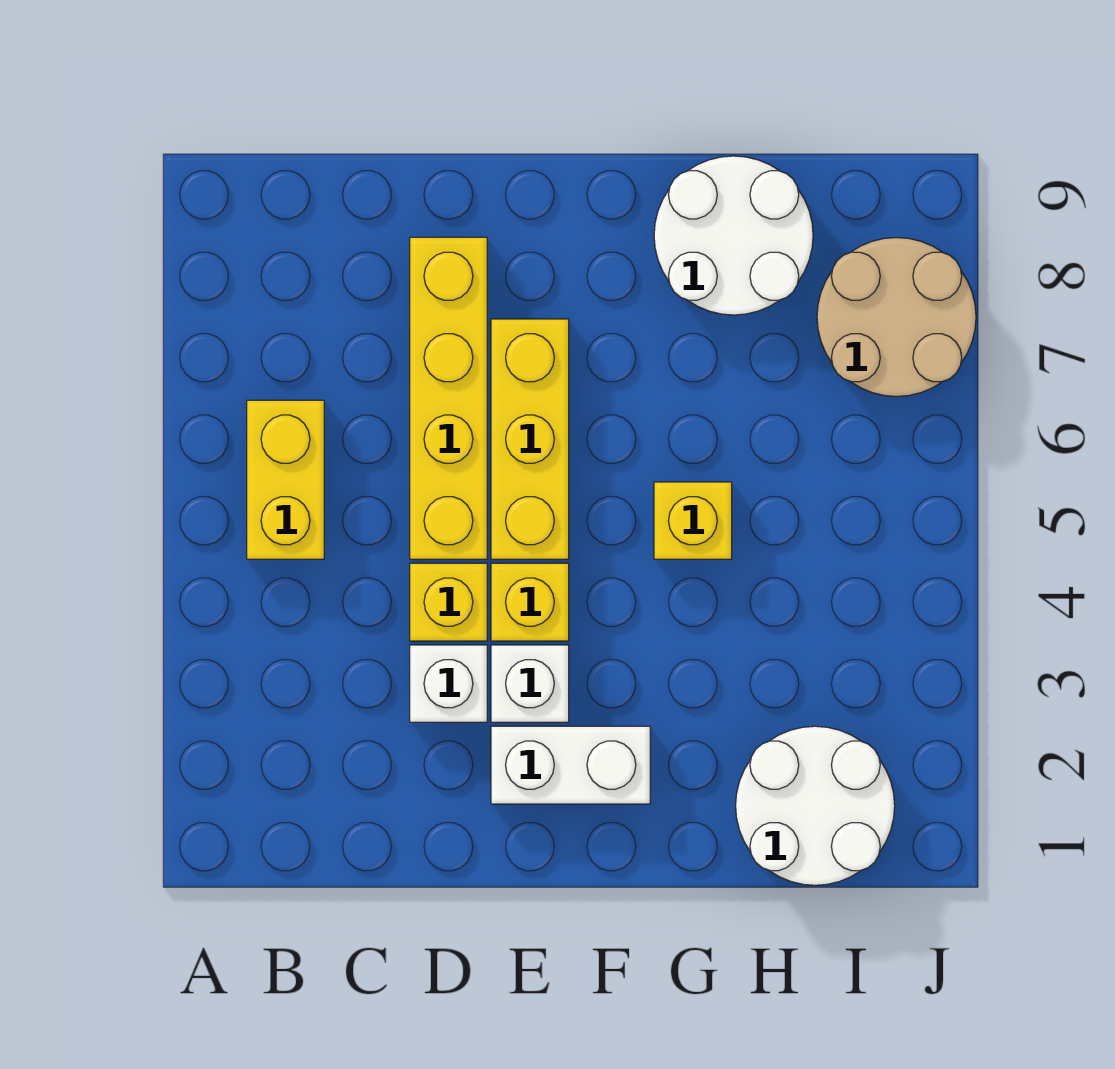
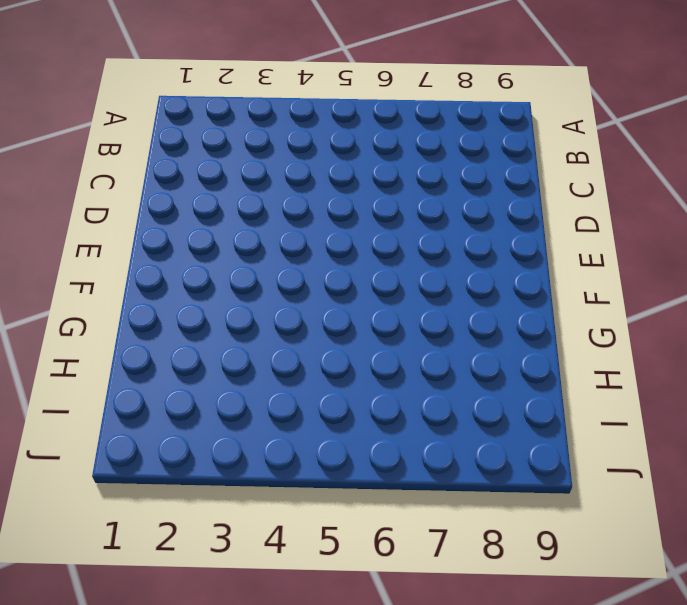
none -> yellow brick B5:B6 level 1
none -> white brick D3 level 1
none -> yellow brick D4 level 1

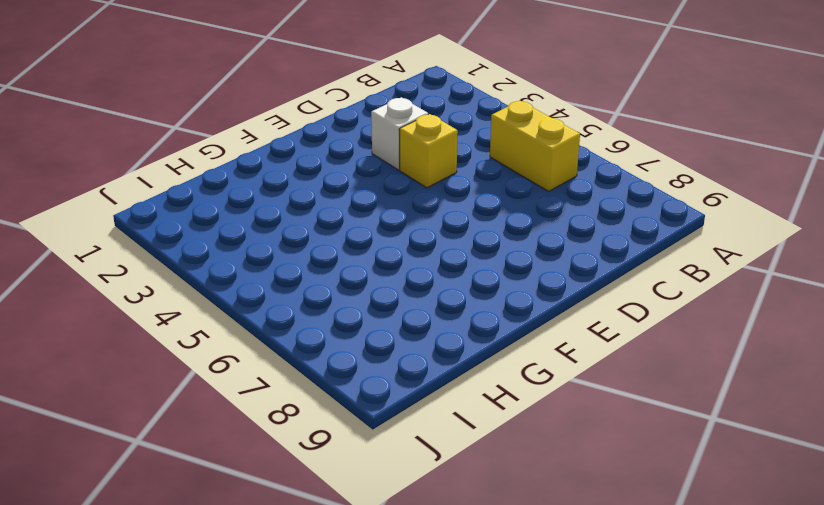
none -> yellow brick D5:D8 level 1
none -> white brick E2:F2 level 1
none -> white brick E3 level 1

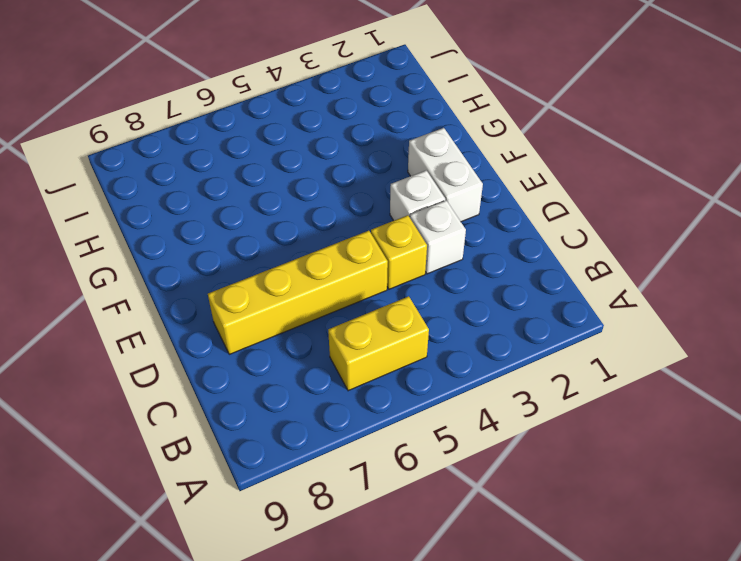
none -> yellow brick E4 level 1
none -> yellow brick E5:E7 level 1
none -> yellow brick G5 level 1

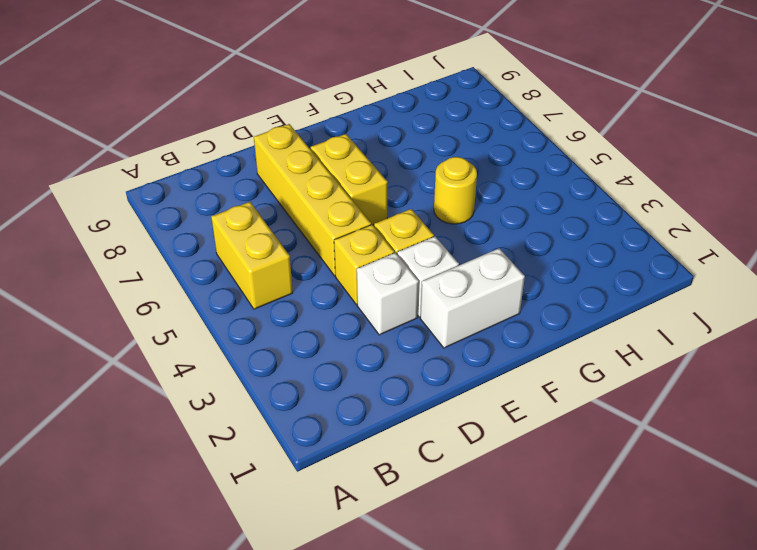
yellow brick E6:E7 level 1 -> yellow brick E5:E7 level 1
yellow round brick G5 level 1 -> yellow brick G5 level 1
none -> white round brick G8:H9 level 1
none -> white round brick H1:I2 level 1
none -> tan round brick I7:J8 level 1

